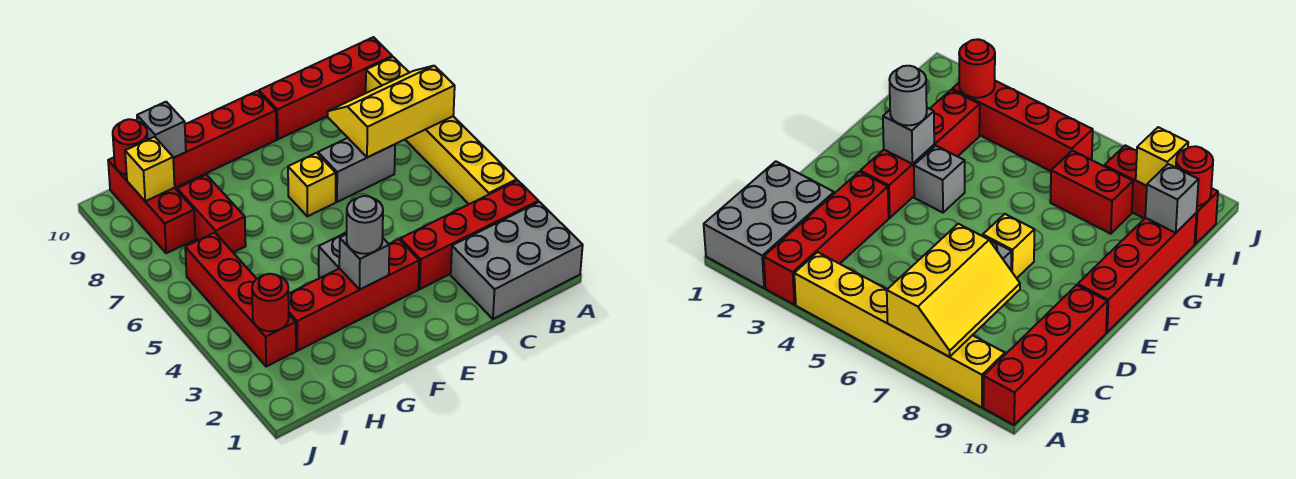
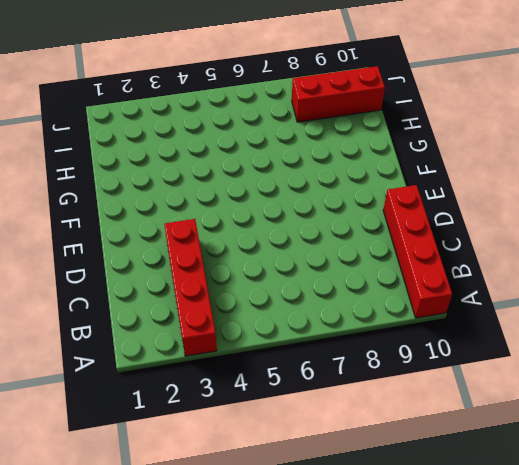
none -> grey brick A1:C2 level 1
none -> yellow brick A4:A9 level 1
none -> grey brick C7:D7 level 1

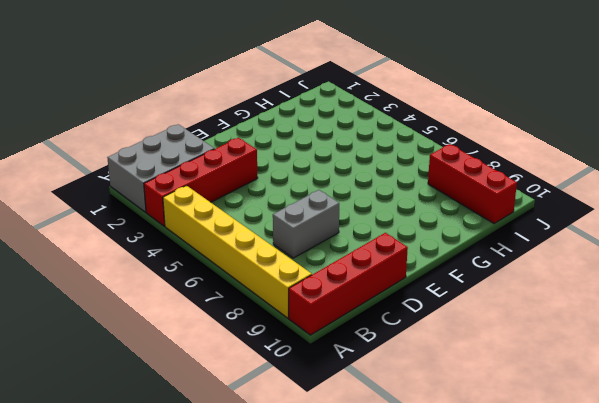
none -> red brick E3:H3 level 1
none -> yellow brick E7 level 1
none -> red brick E10:H10 level 1

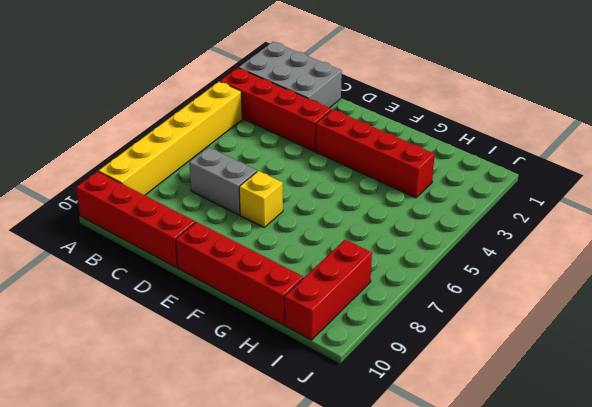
none -> grey brick F4 level 1
none -> red brick H7:H8 level 1
none -> red brick I3:I6 level 1

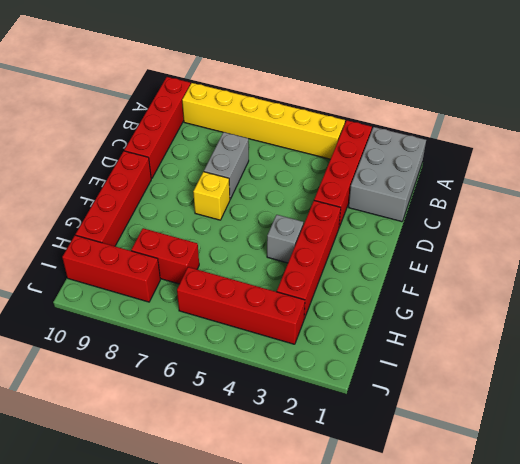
none -> yellow slope A7:C8 level 2 top 7
none -> grey brick F3 level 2
none -> grey brick H10 level 2

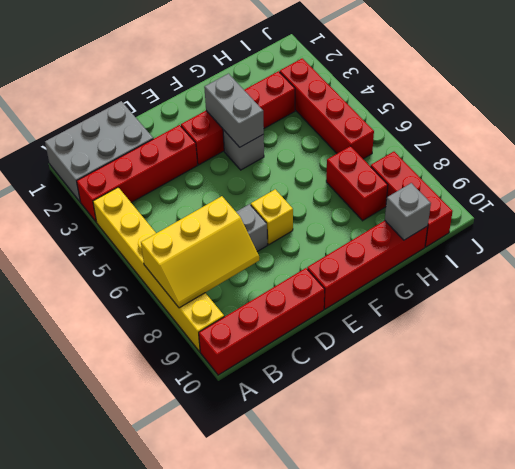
grey brick F3:F4 level 2 -> grey brick F3 level 2
none -> red round brick I3 level 2
none -> yellow brick I9 level 2
none -> red round brick I10 level 2

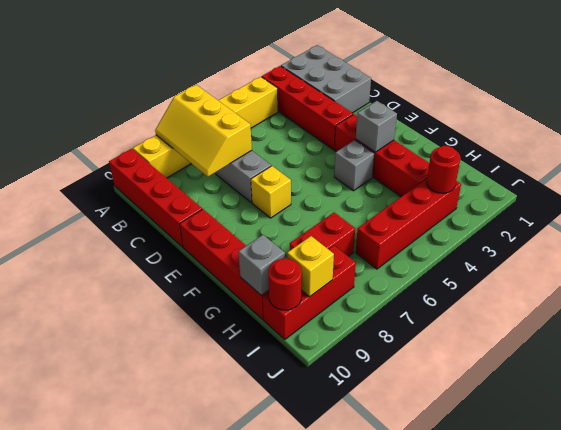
none -> grey round brick F3 level 3

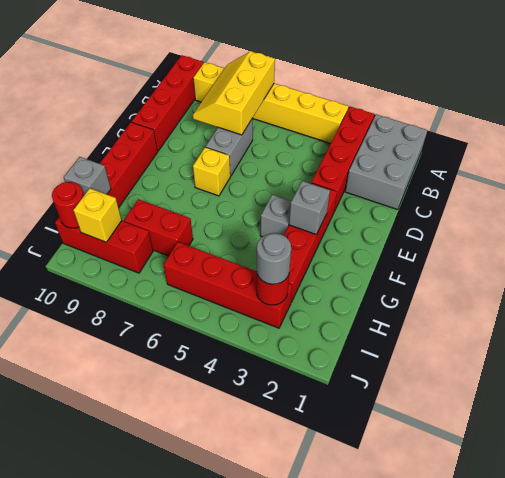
grey round brick I3 level 3 -> grey round brick F3 level 3

